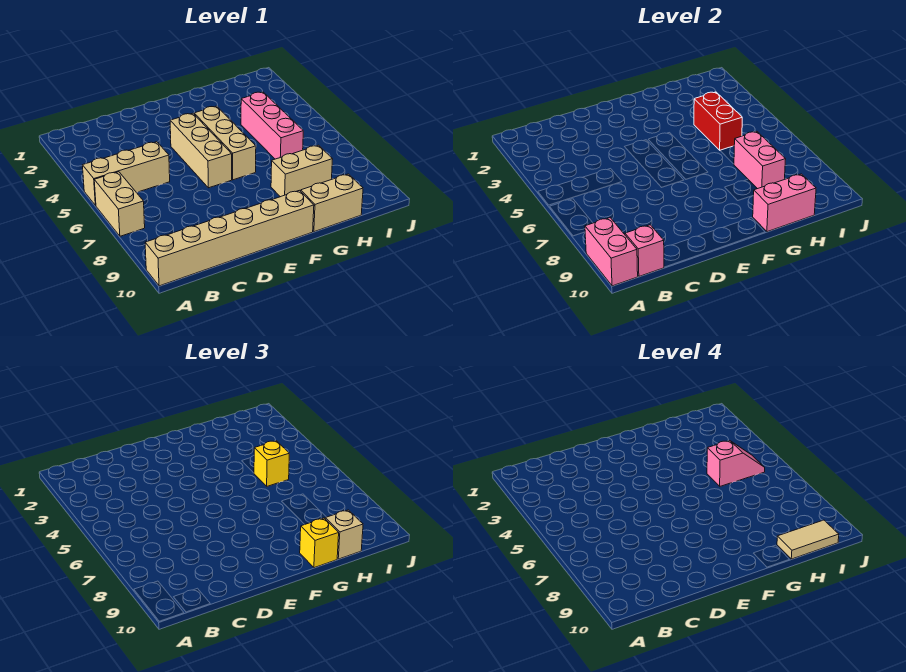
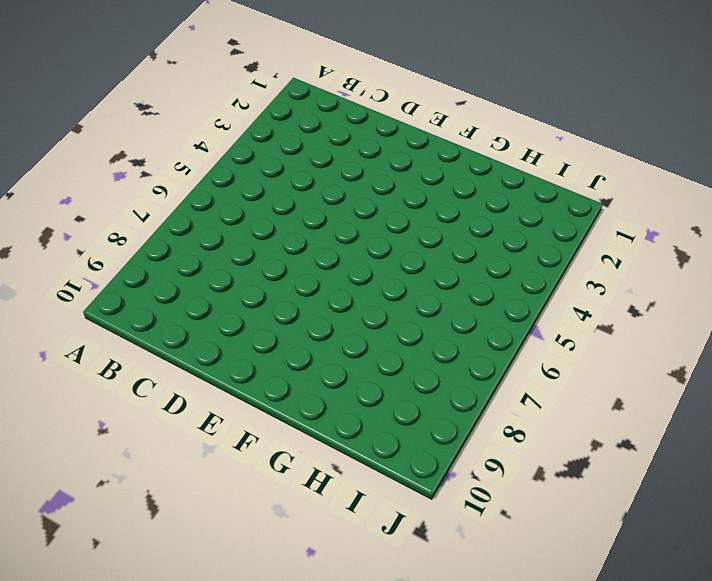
none -> tan brick A5:C5 level 1
none -> tan brick A6:A7 level 1
none -> tan brick A10:F10 level 1

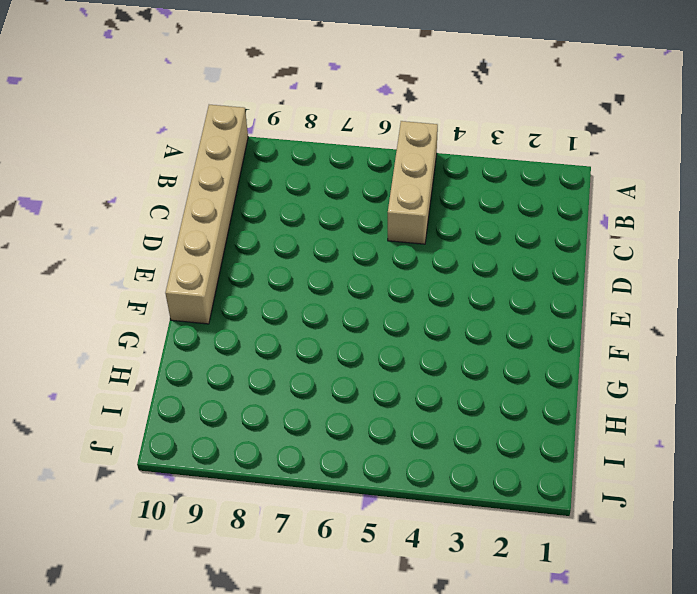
none -> tan brick A6:A7 level 1
none -> tan brick E4:E6 level 1
none -> tan brick F4:F6 level 1

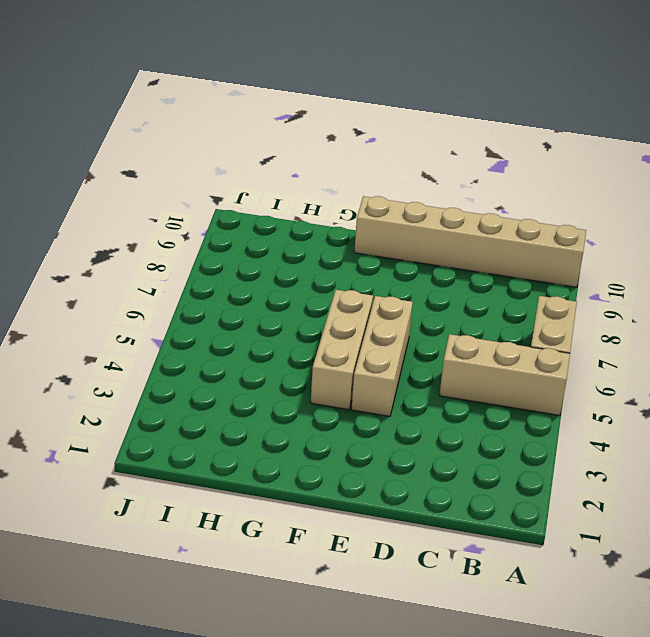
none -> tan brick G8:H8 level 1
none -> tan brick G10:H10 level 1
none -> pink brick H4:H6 level 1

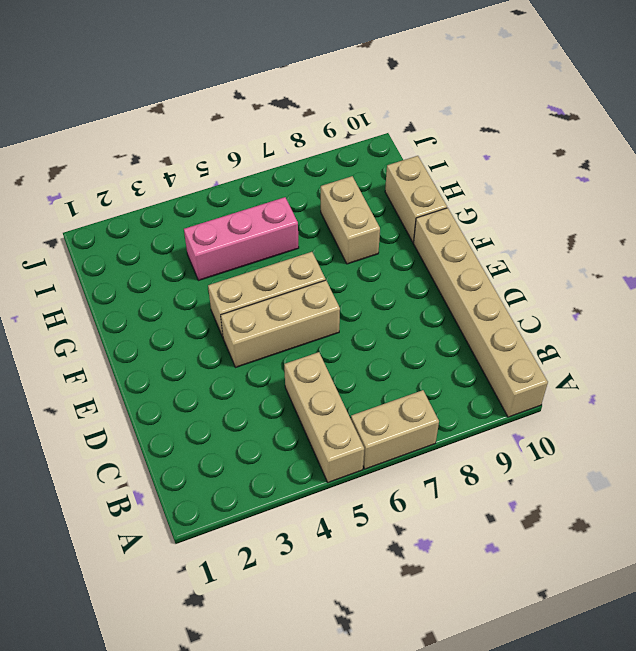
none -> pink brick A9:A10 level 2
none -> pink brick B10 level 2
none -> pink brick G10:H10 level 2

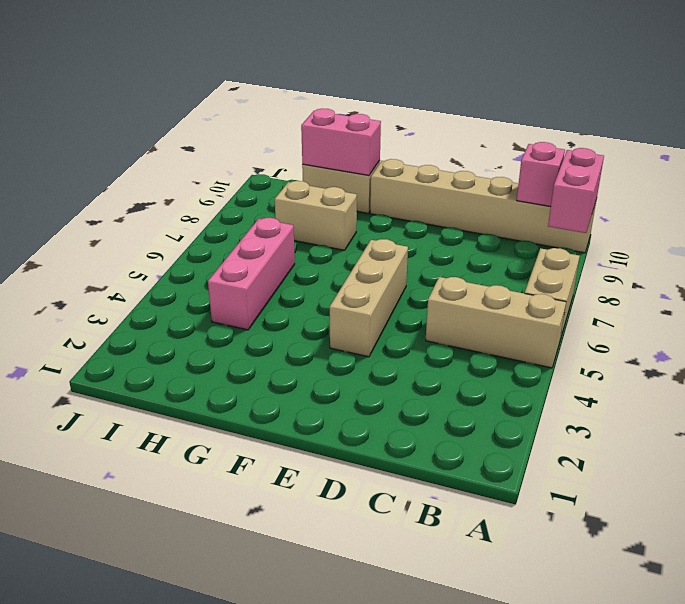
none -> tan brick F4:F6 level 1
none -> red brick H4:H5 level 2
none -> pink brick H7:H8 level 2

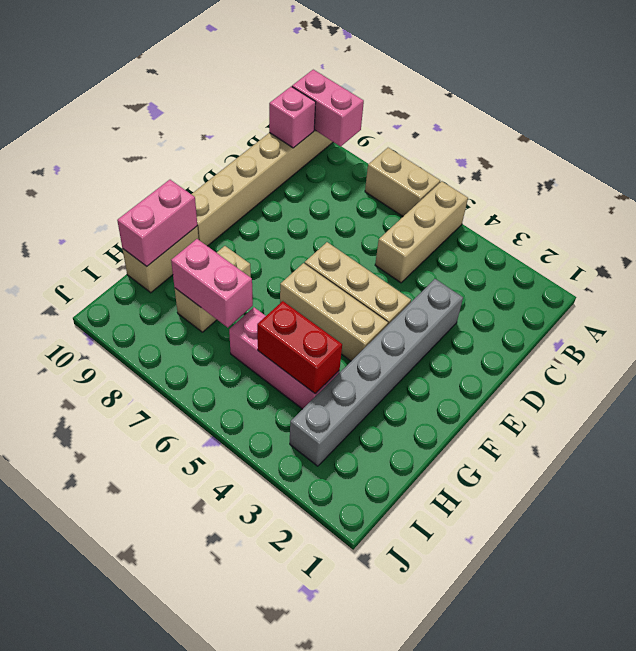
grey brick D3:I3 level 1 -> none
none -> yellow brick G10 level 3
none -> yellow brick H5 level 3
none -> tan brick H10 level 3

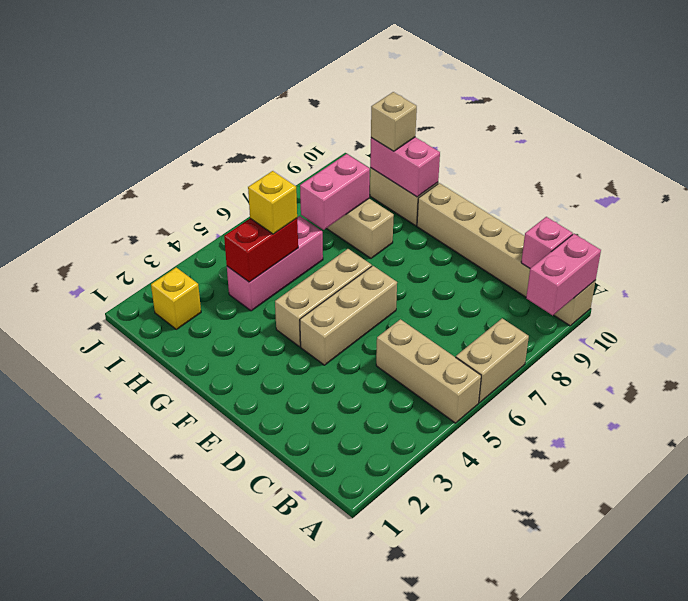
yellow brick I2 level 1 -> yellow brick G10 level 3
none -> pink slope H5:I5 level 4 top H
none -> tan tile H10:I10 level 4

